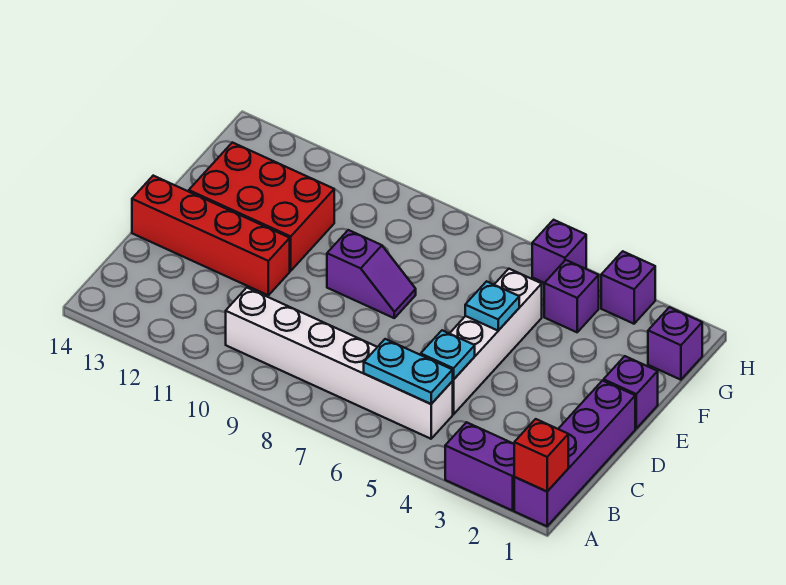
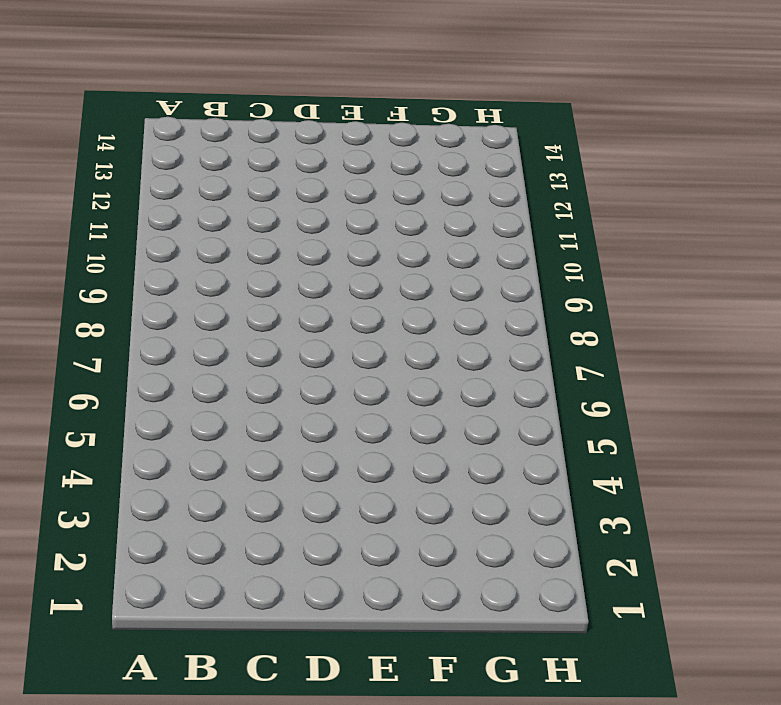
none -> purple brick A1:D1 level 1
none -> purple brick A2:A3 level 1
none -> white brick B5:B10 level 1

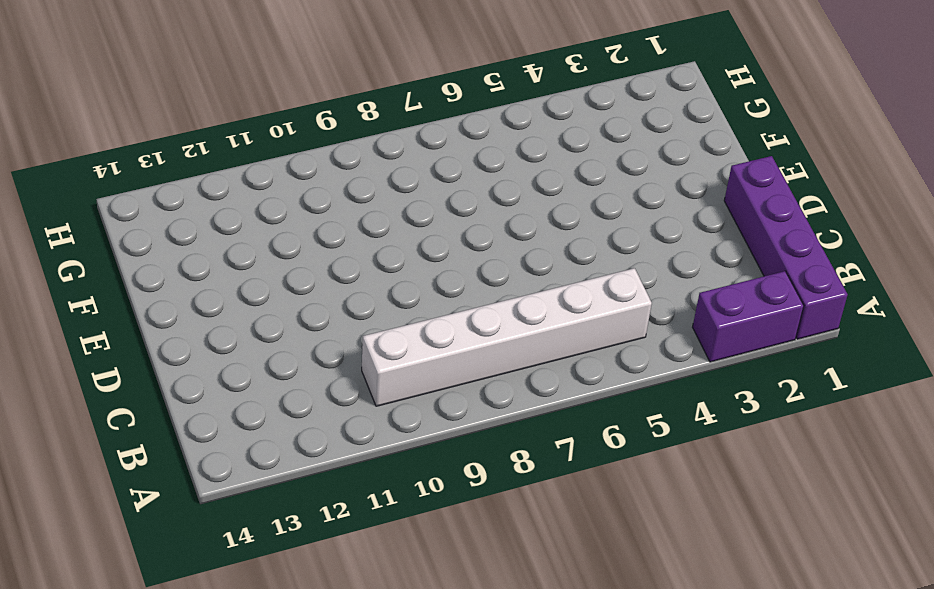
none -> white brick C5:F5 level 1
none -> red brick D11:D14 level 1
none -> purple brick E1 level 1

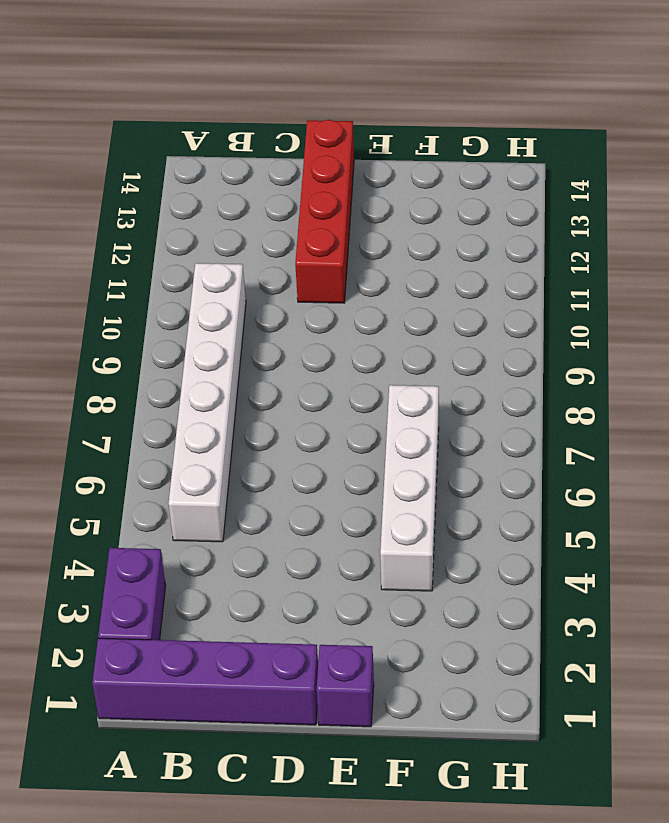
white brick F4:F7 level 1 -> white brick C5:F5 level 1
none -> purple slope E8:E9 level 1 top 9
none -> red brick E11:F13 level 1
none -> purple brick G1 level 1

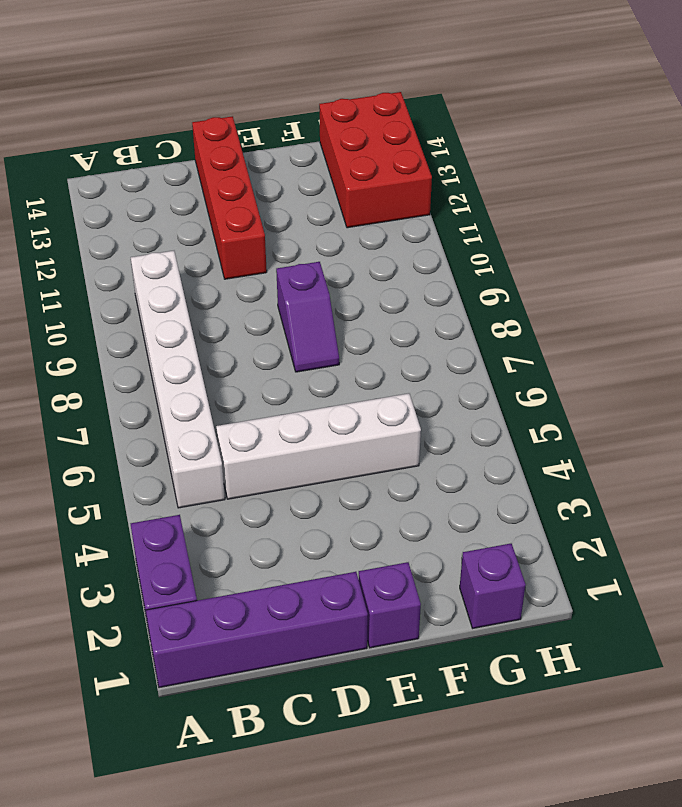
red brick G12:H14 level 1 -> red brick E11:F13 level 1
none -> purple brick G4 level 1
none -> purple brick H3 level 1
none -> purple brick H5 level 1

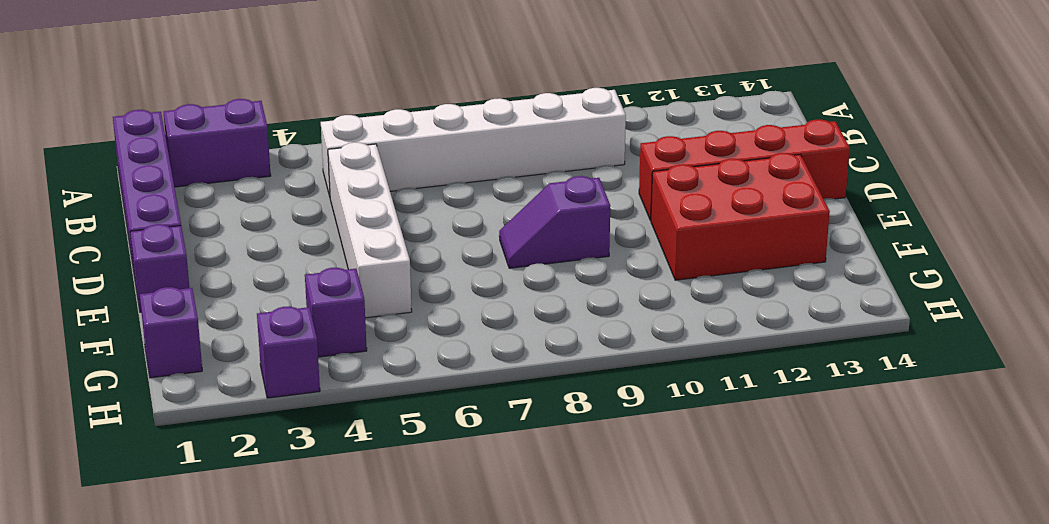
none -> purple brick H5 level 1
none -> red brick A1 level 2
none -> cyan plate B5:B6 level 2

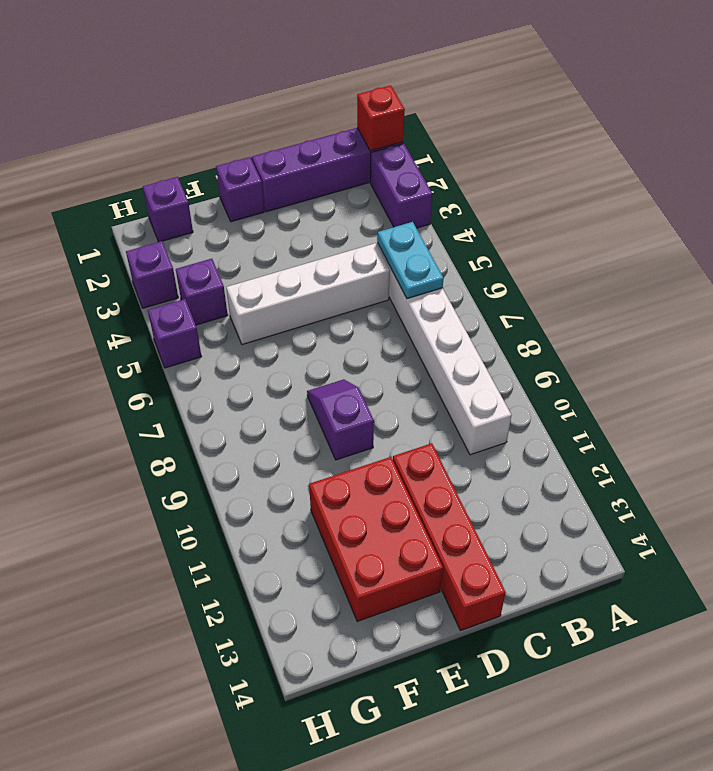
none -> cyan plate C5 level 2
none -> cyan plate E5 level 2

